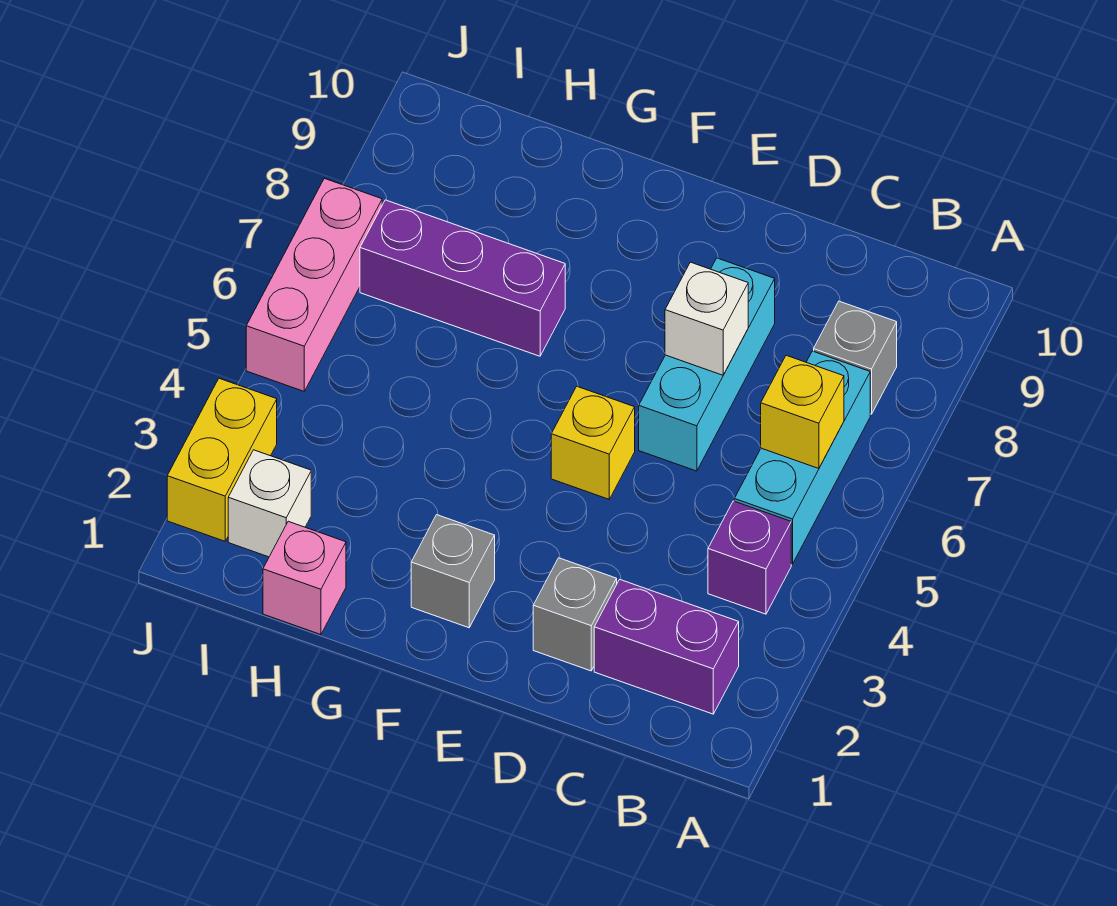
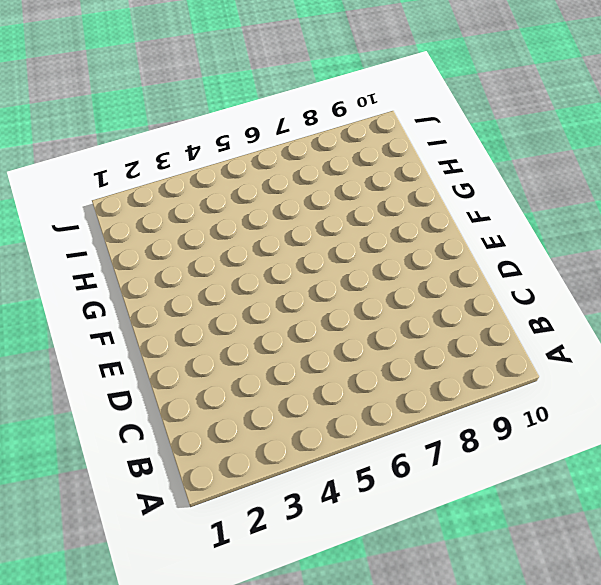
none -> purple brick B2:C2 level 1
none -> purple brick B4 level 1
none -> cyan brick B5:B7 level 1

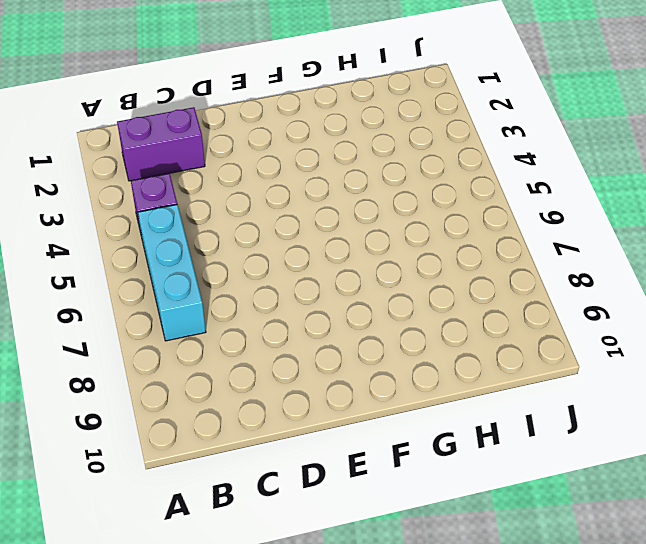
none -> grey brick B8 level 1
none -> grey brick D2 level 1
none -> cyan brick D6:D8 level 1

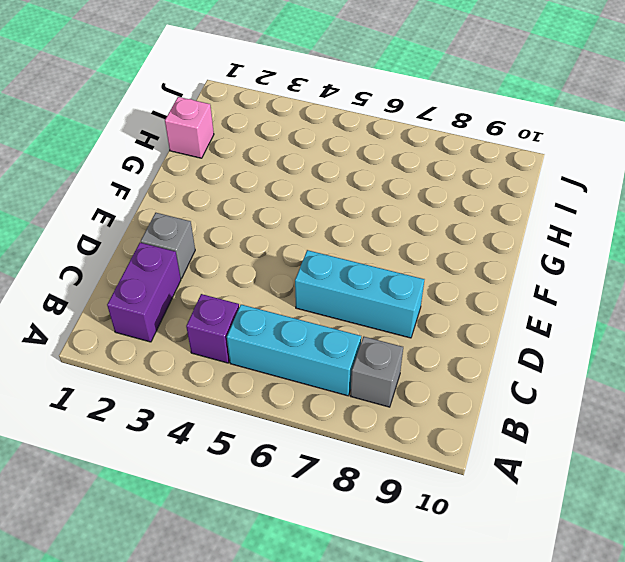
none -> yellow brick E5 level 1
none -> grey brick F2 level 1
none -> purple brick G7:I7 level 1

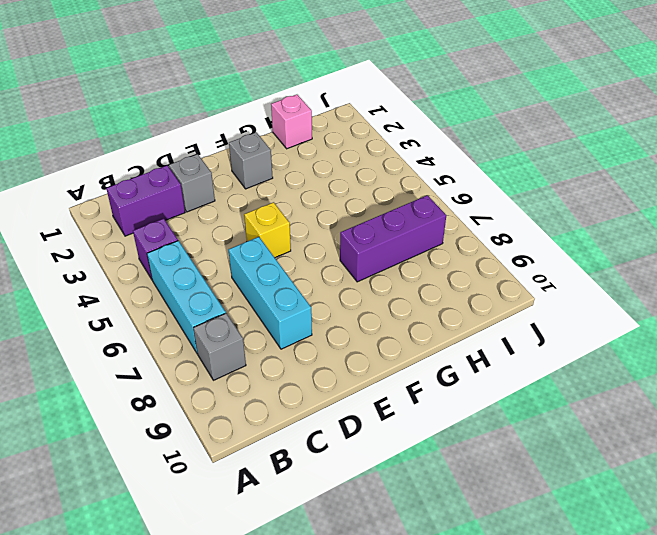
none -> white brick I2 level 1
none -> yellow brick J2:J3 level 1
none -> pink brick J5:J7 level 1

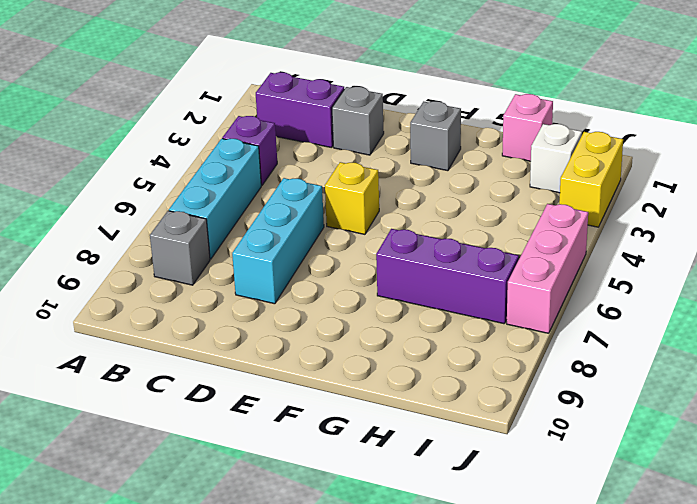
none -> yellow brick B6 level 2
none -> white brick D7 level 2

